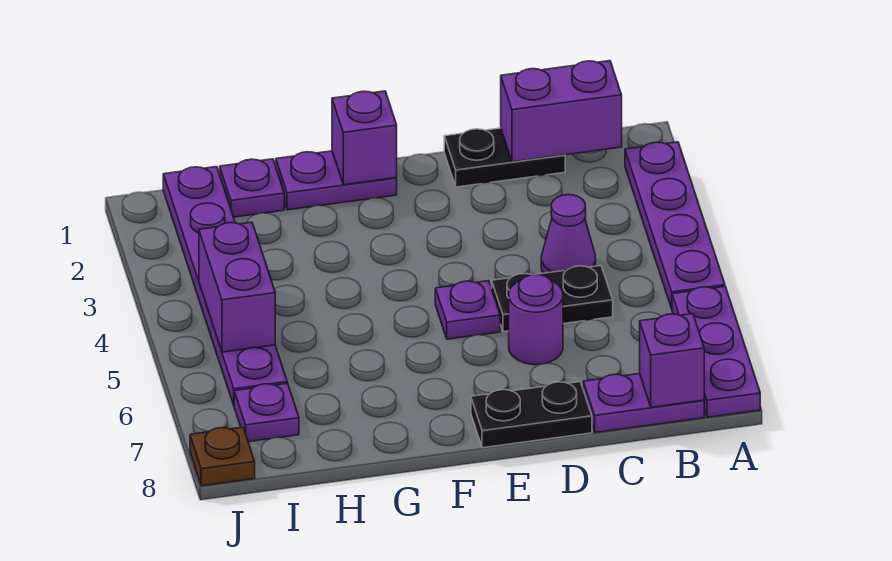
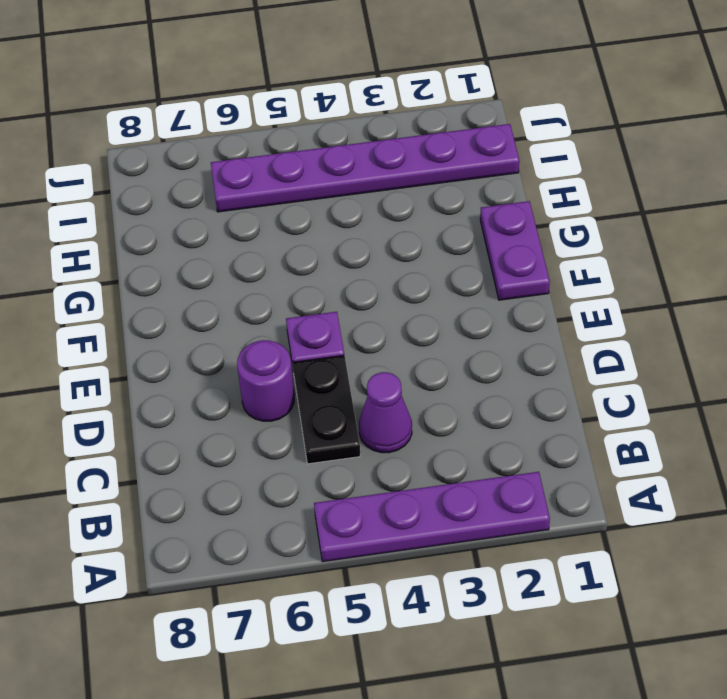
none -> purple plate A6:A8 level 1
none -> purple plate B8:C8 level 1
none -> black plate C1:D1 level 1

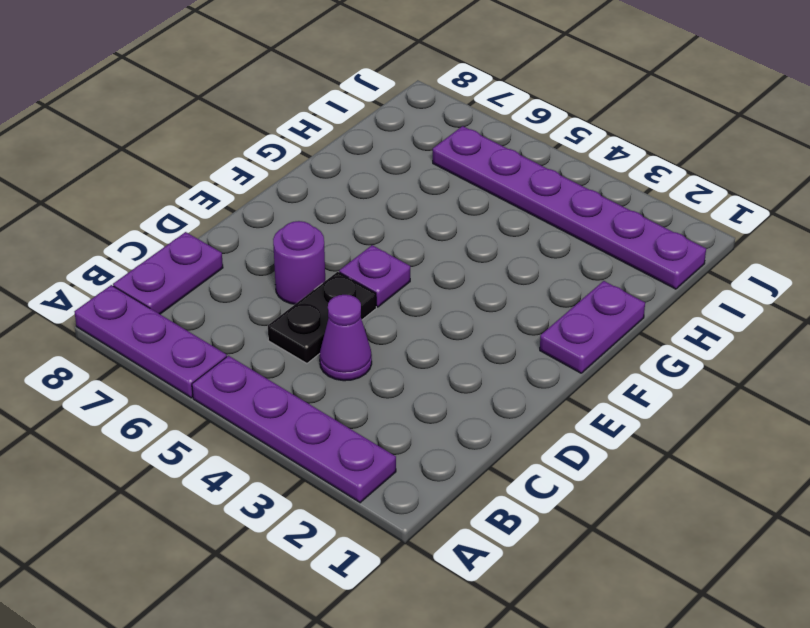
none -> black plate C1:D1 level 1
none -> black plate D8:E8 level 1
none -> purple plate H1 level 1

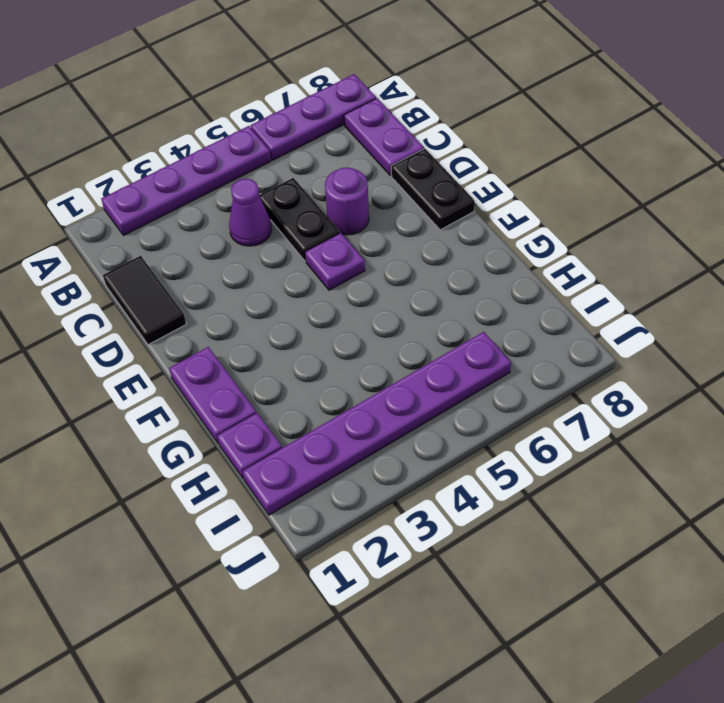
black tile C1:D1 level 1 -> black plate C1:D1 level 1
none -> purple plate I7 level 1
none -> brown plate J8 level 1
none -> purple brick B1:C1 level 2

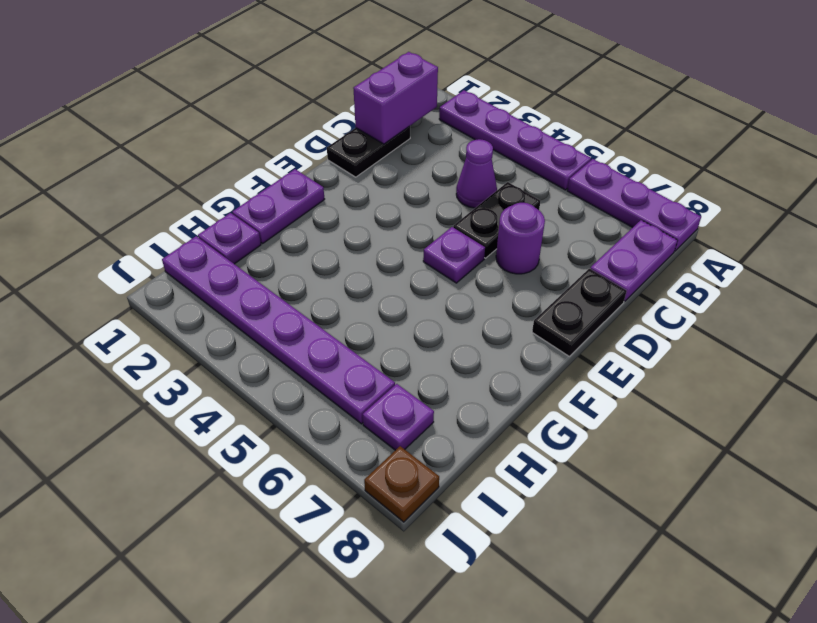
none -> purple brick B8 level 2
none -> purple brick F1 level 2
none -> purple brick I4:I5 level 2

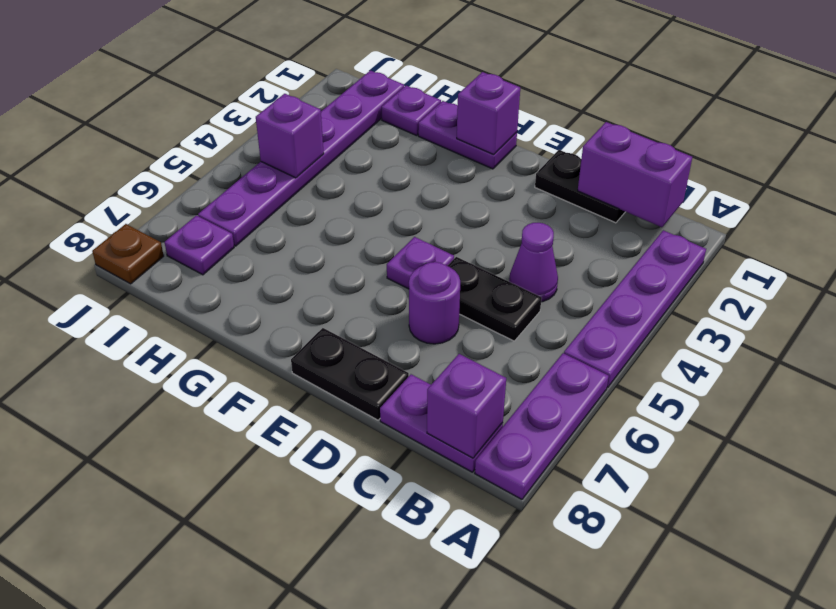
purple brick I4 level 2 -> purple brick I4:I5 level 2

